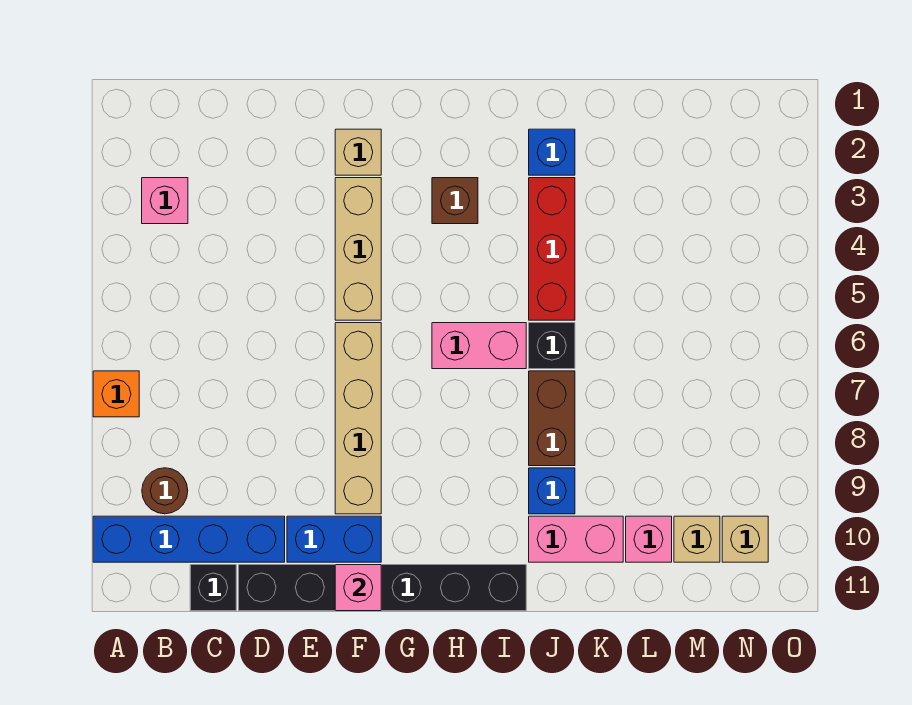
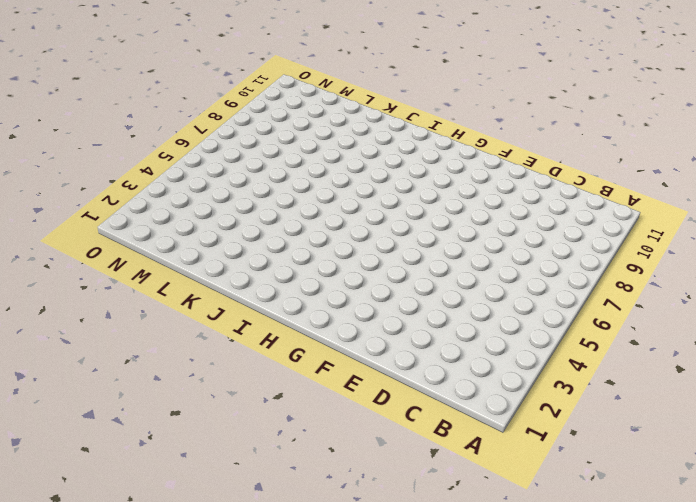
none -> orange brick A7 level 1
none -> blue brick A10:D10 level 1
none -> pink brick B3 level 1

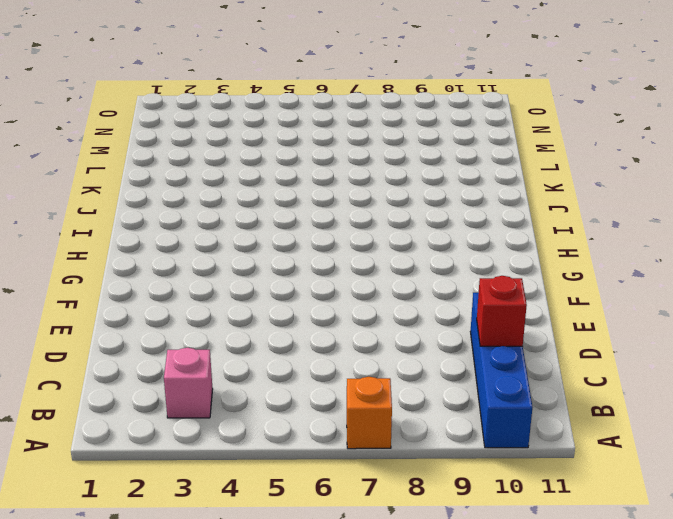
red brick C10 level 2 -> none
none -> brown round brick B9 level 1
none -> black brick C11 level 1
none -> black brick D11:I11 level 1

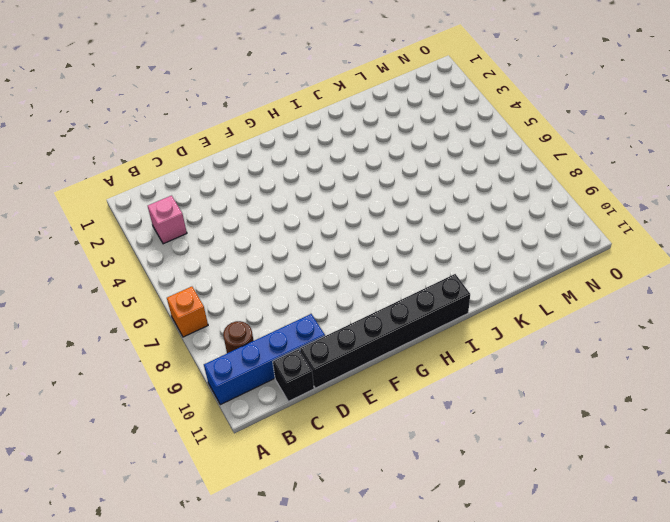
none -> blue brick E10:F10 level 1
none -> tan brick F2 level 1
none -> tan brick F3:F5 level 1

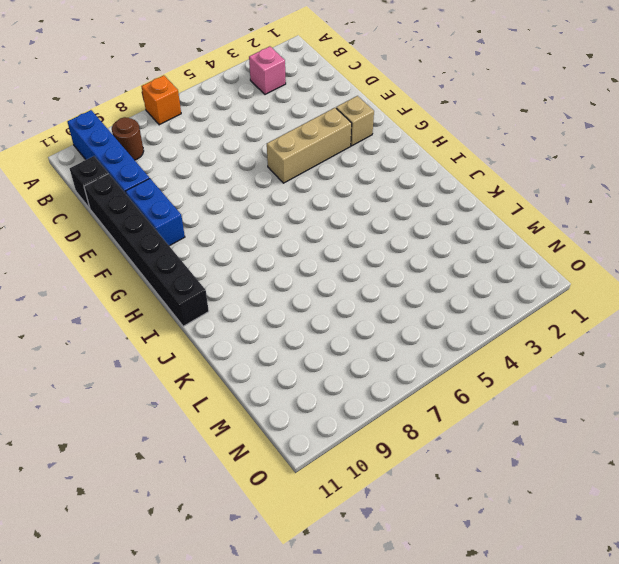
none -> tan brick F6:F9 level 1
none -> brown brick H3 level 1
none -> pink brick H6:I6 level 1

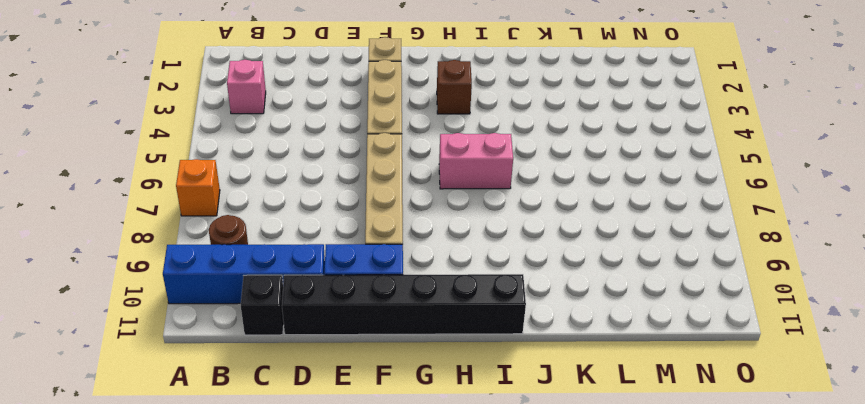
none -> blue brick J2 level 1
none -> red brick J3:J5 level 1
none -> black brick J6 level 1

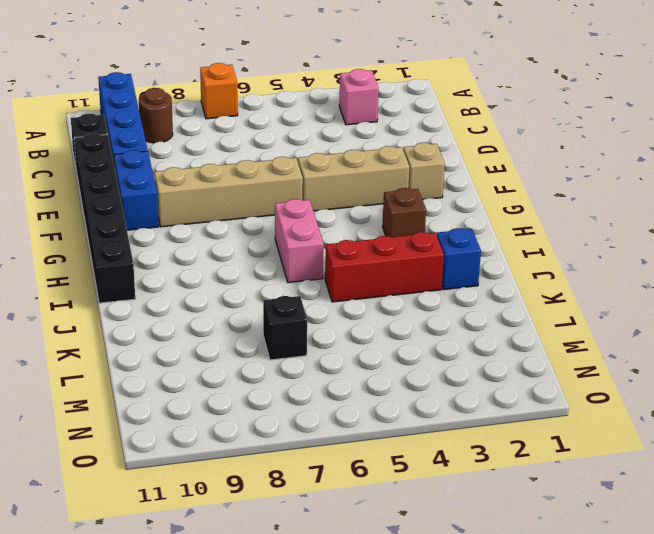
black brick L7 level 1 -> black brick J6 level 1
none -> brown brick J7:J8 level 1
none -> blue brick J9 level 1
none -> pink brick J10:K10 level 1

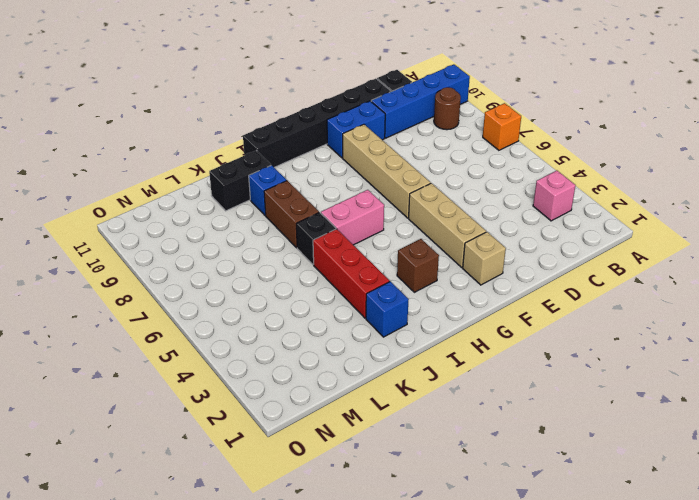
black brick J10:K10 level 1 -> pink brick J10:K10 level 1
none -> pink brick L10 level 1
none -> tan brick M10 level 1
none -> tan brick N10 level 1

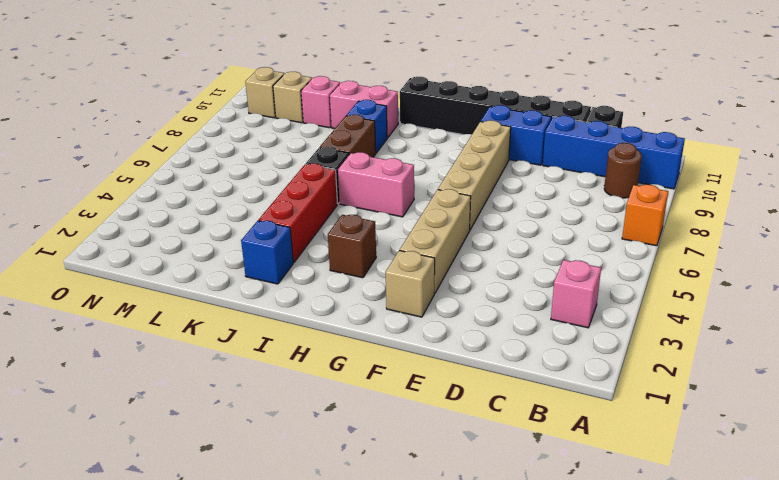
none -> pink brick F11 level 2

